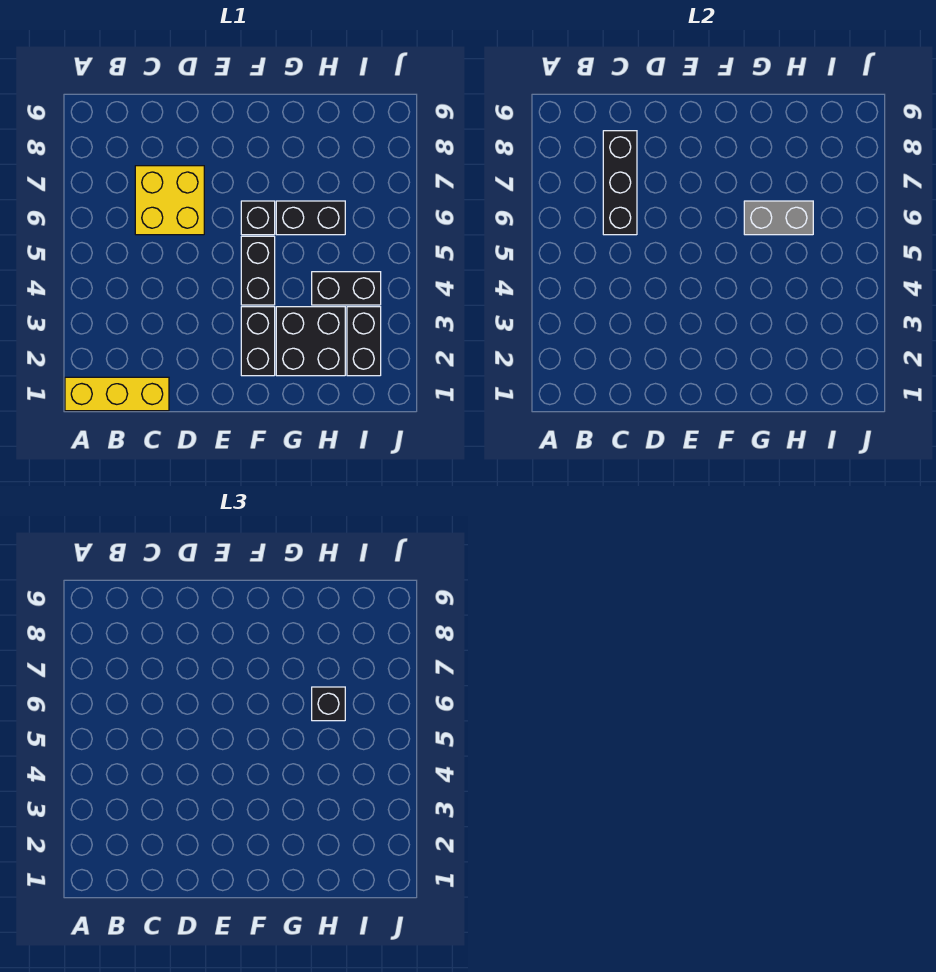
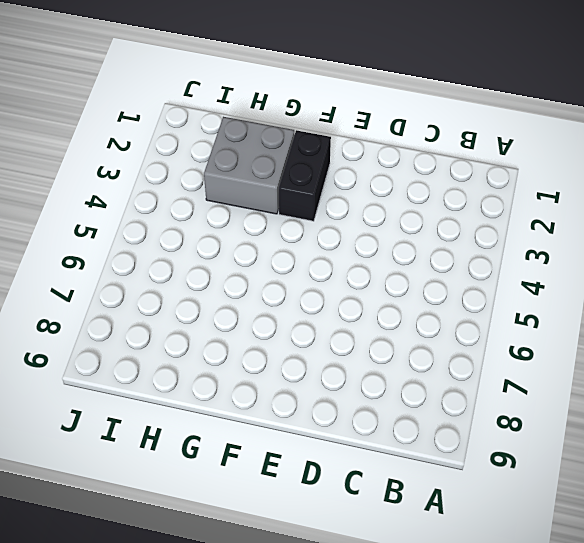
grey brick G2:H3 level 1 -> black brick G2:H3 level 1
none -> yellow brick A1:C1 level 1
none -> yellow brick C6:D7 level 1
none -> black brick F4:F5 level 1

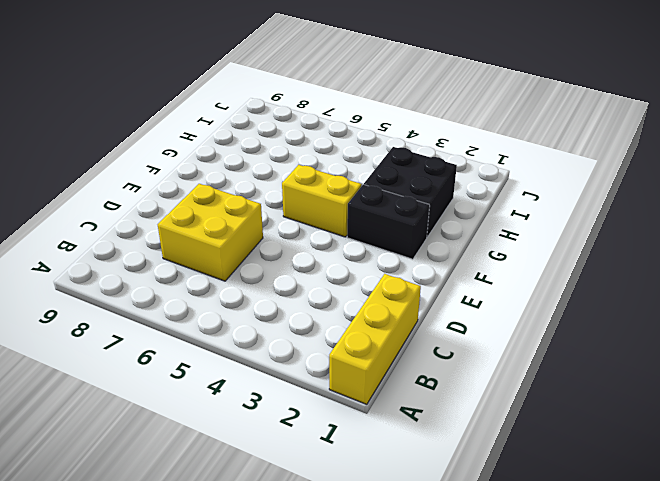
yellow brick F4:F5 level 1 -> black brick F4:F5 level 1
none -> black brick F6 level 1
none -> black brick G6:H6 level 1
none -> black brick H4:I4 level 1

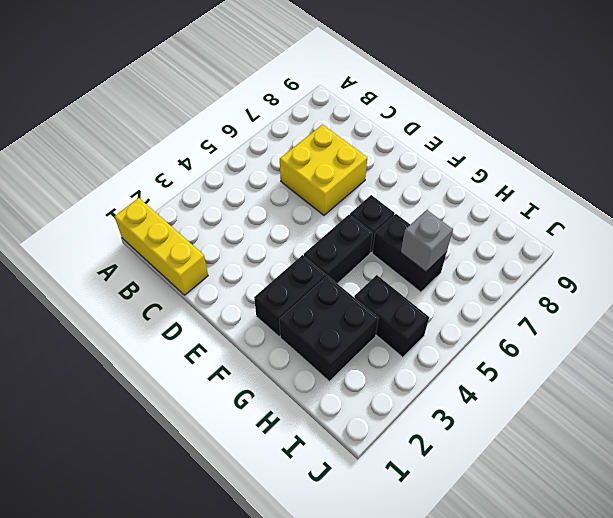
grey brick H6 level 2 -> grey brick G6:H6 level 2
none -> black brick I2:I3 level 1
none -> black brick C6:C8 level 2
none -> black brick H6 level 3

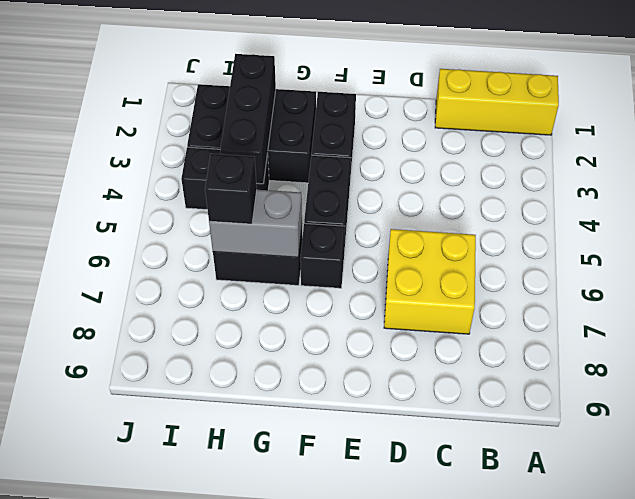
black brick H2:H4 level 2 -> black brick C6:C8 level 2

